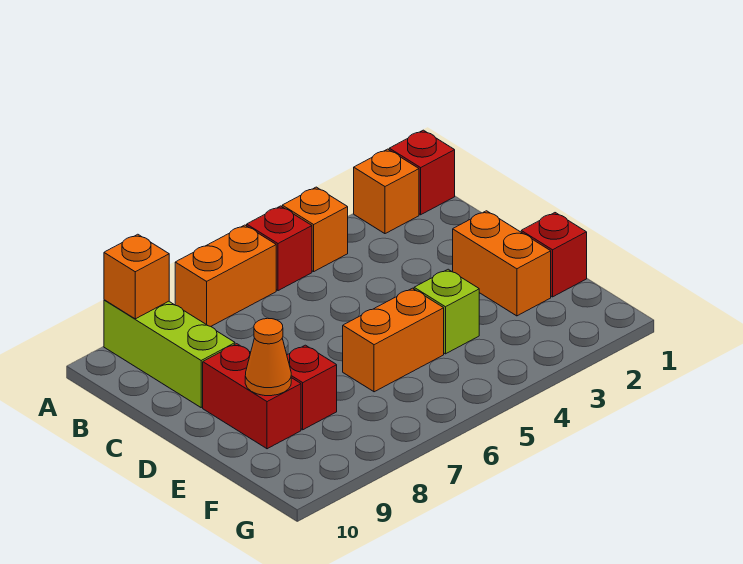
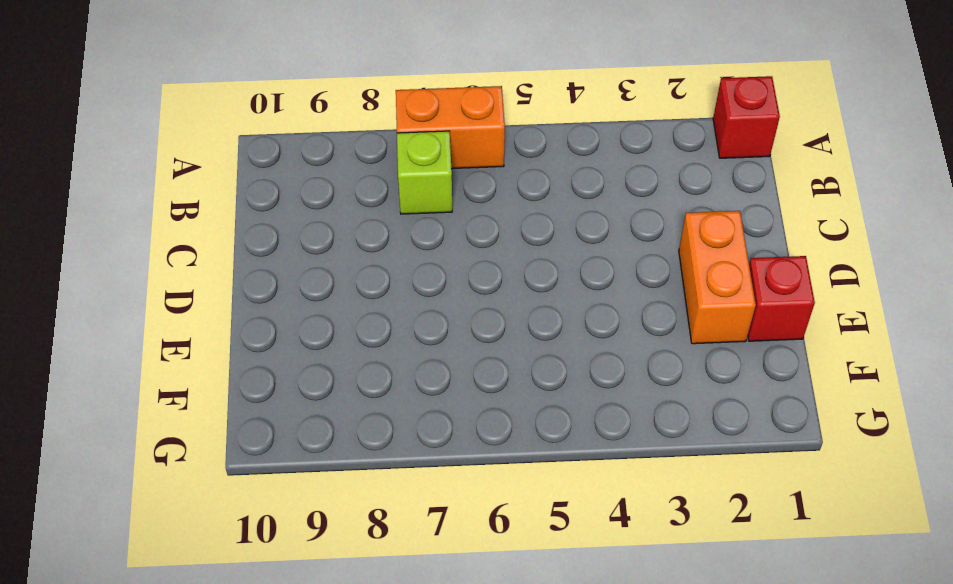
lime brick B7 level 1 -> lime brick E4 level 1
none -> orange brick A2 level 1
none -> orange brick A4 level 1
none -> red brick A5 level 1

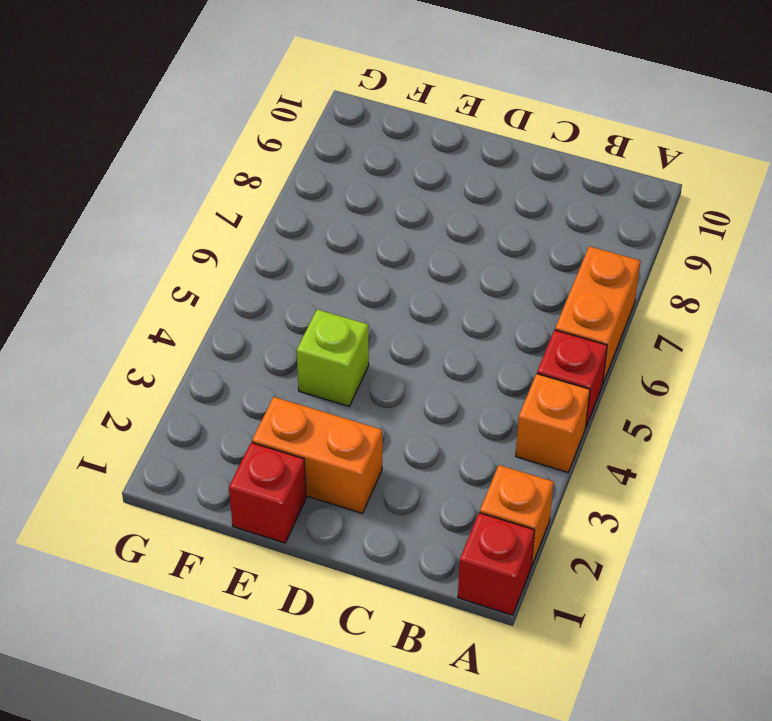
none -> lime brick A9:C9 level 1
none -> red brick D9:E9 level 1
none -> orange brick E5:E6 level 1

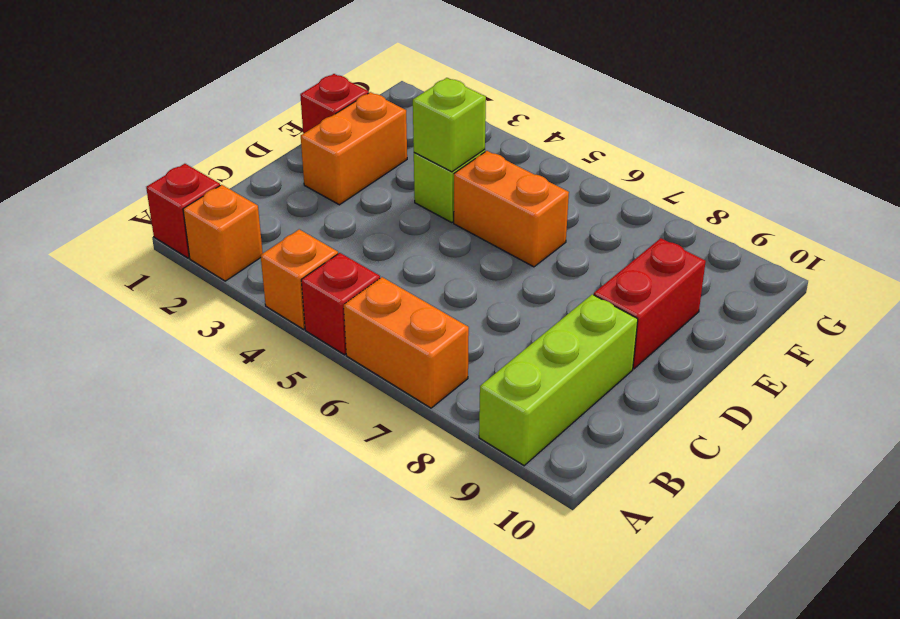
lime brick E4 level 2 -> none
none -> red brick E8 level 1
none -> orange brick A9 level 2
none -> orange cone E9 level 2

